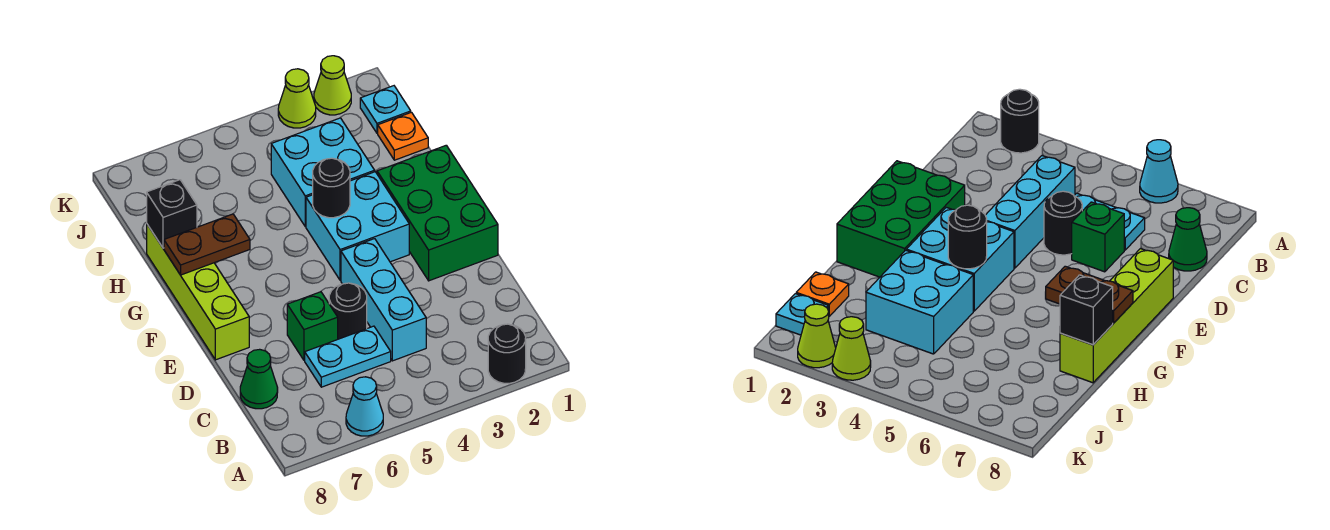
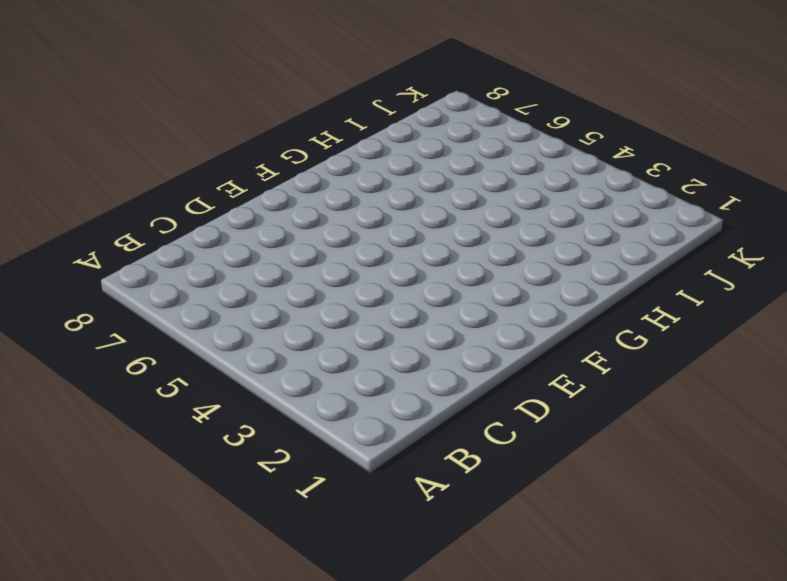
none -> black round brick A2 level 1
none -> cyan cone A6 level 1
none -> cyan brick C4:E4 level 1

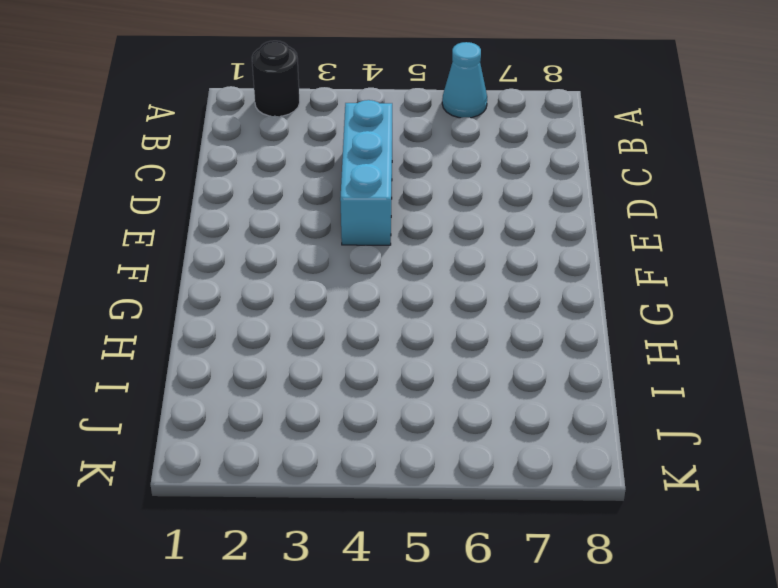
none -> cyan plate C5:C6 level 1
none -> green cone C8 level 1
none -> black round brick D5 level 1

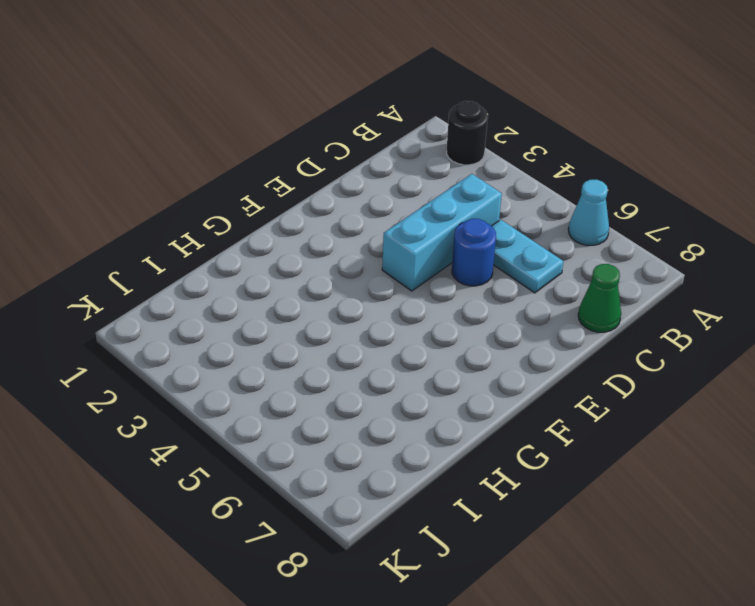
blue round brick D5 level 1 -> black round brick D5 level 1
none -> green brick D6 level 1
none -> green brick E1:G2 level 1
none -> lime brick E8:H8 level 1

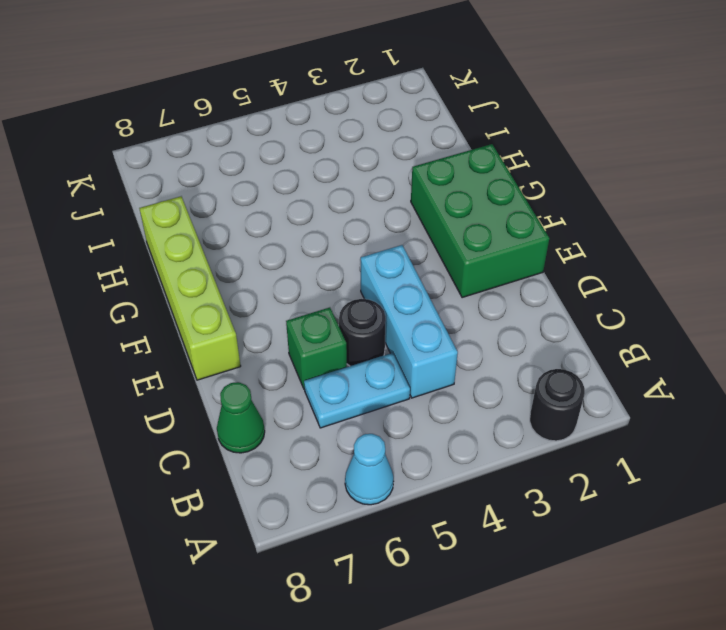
none -> cyan brick F3:G4 level 1
none -> cyan brick H3:I4 level 1
none -> orange plate I1 level 1

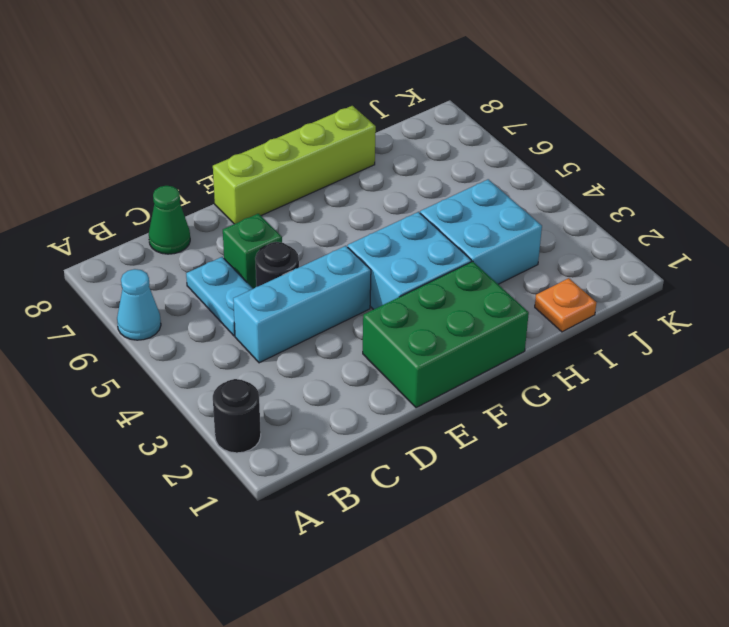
none -> cyan plate J1 level 1
none -> lime cone K2 level 1
none -> lime cone K3 level 1

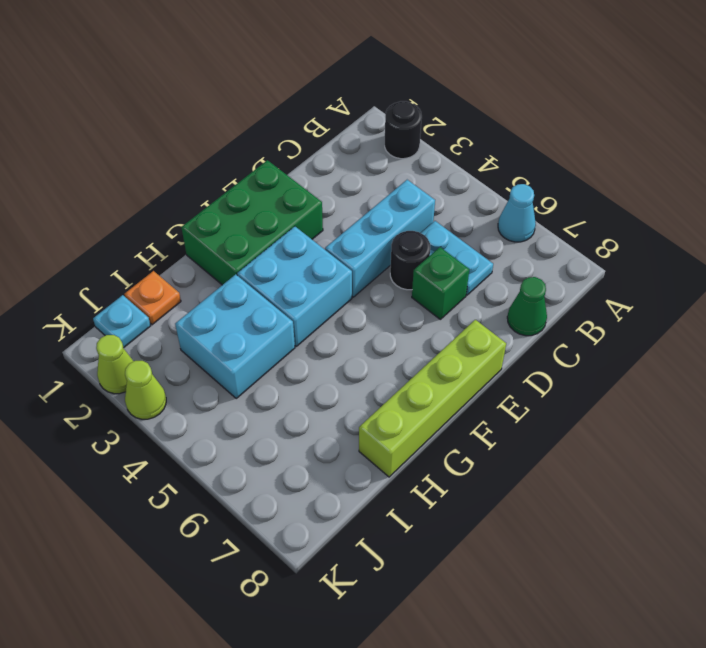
none -> black round brick G4 level 2
none -> brown plate G7:G8 level 2
none -> black brick H8 level 2

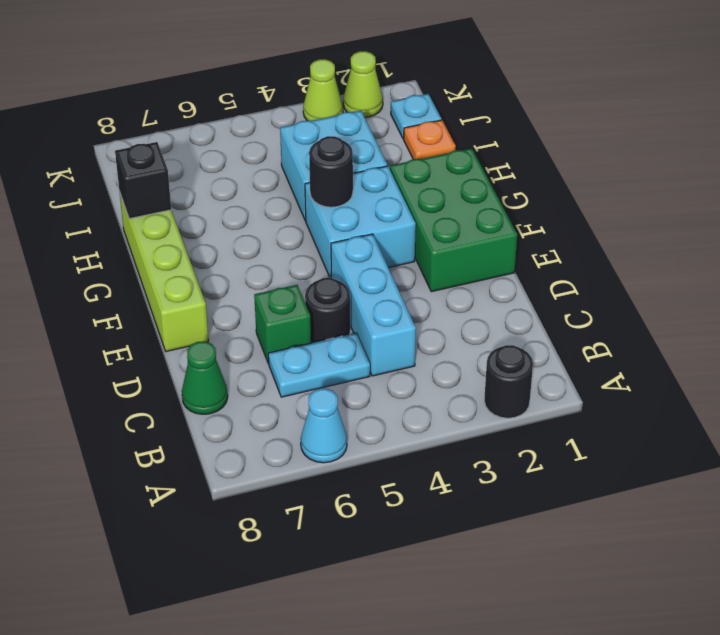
none -> brown plate G7:G8 level 2

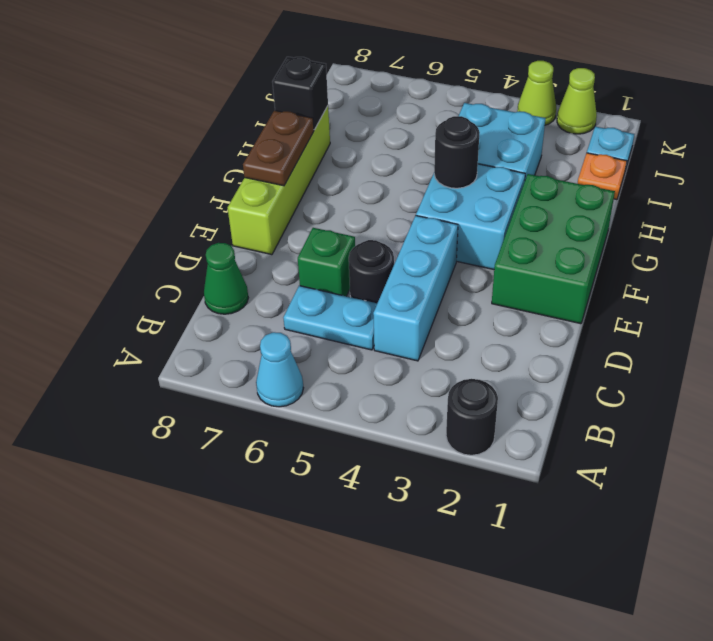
brown plate F8:G8 level 2 -> brown plate G7:G8 level 2

